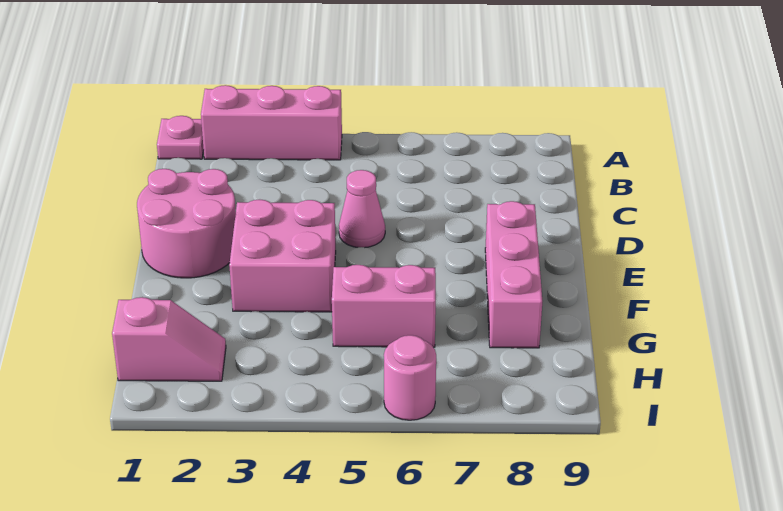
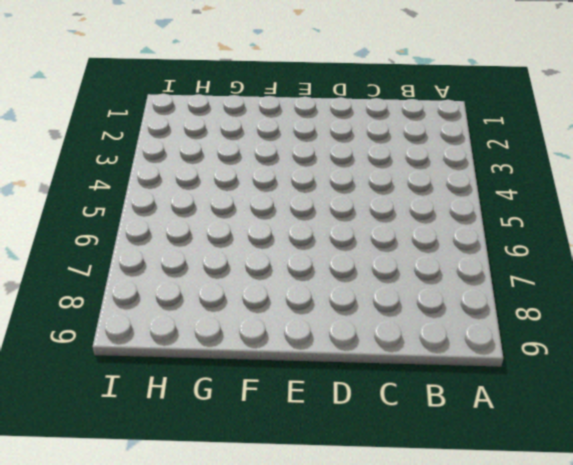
none -> pink plate A1 level 1
none -> pink brick A2:A4 level 1

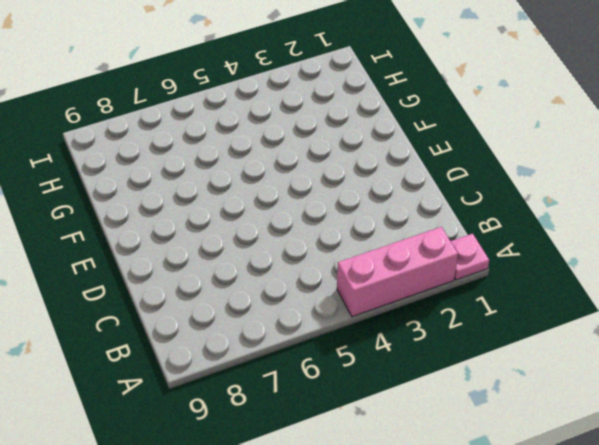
none -> pink round brick D1:E2 level 1
none -> pink cone D5 level 1

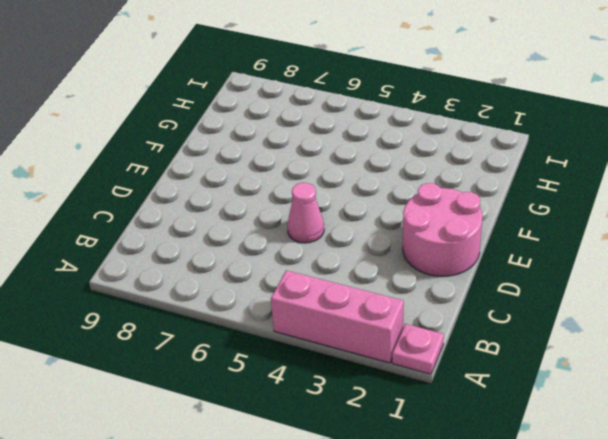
none -> pink brick E3:F4 level 1
none -> pink brick E8:G8 level 1

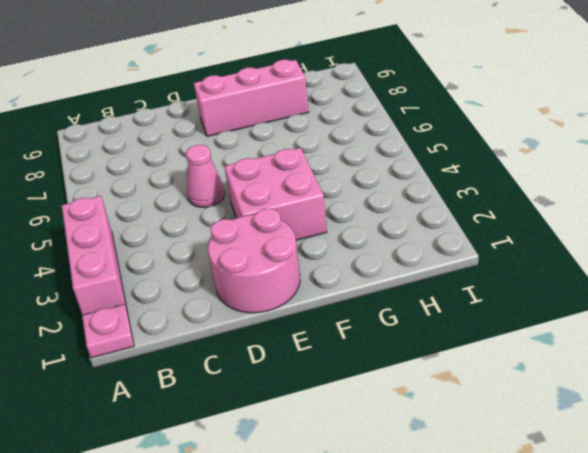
none -> pink brick G5:G6 level 1
none -> pink slope H1:H2 level 1 top 1

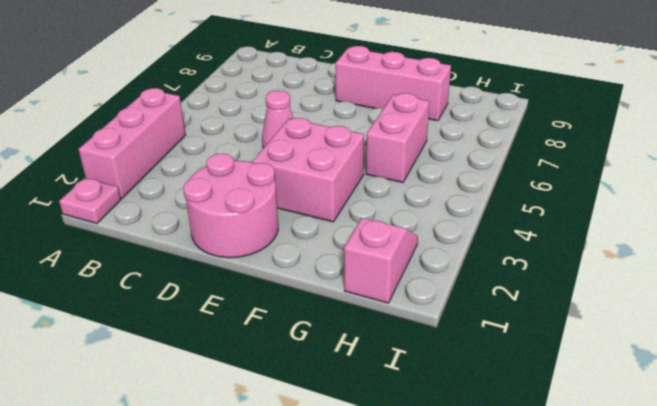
none -> pink round brick I6 level 1

